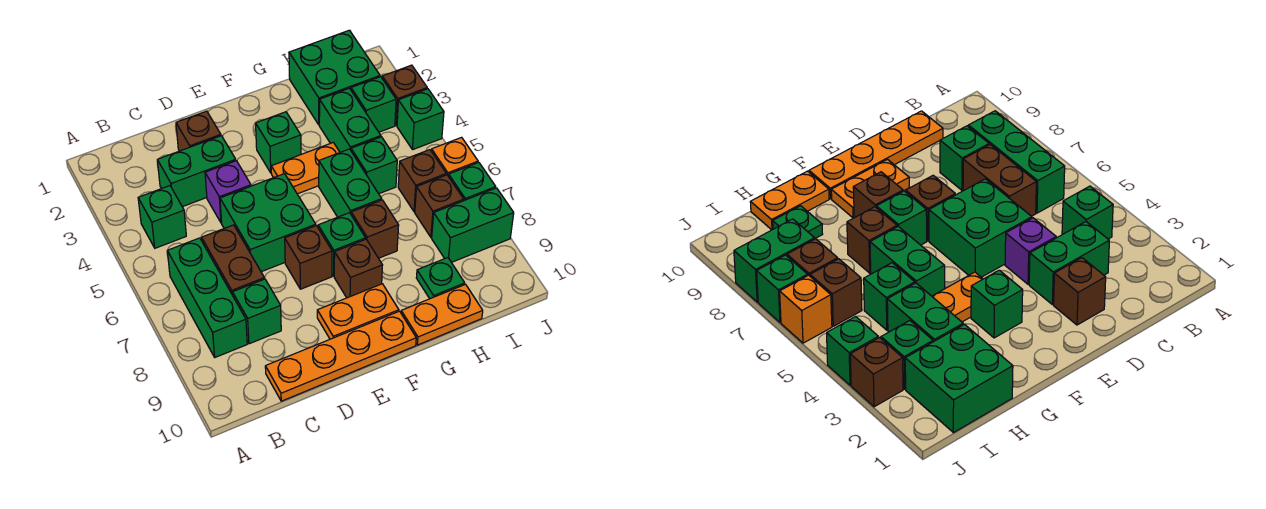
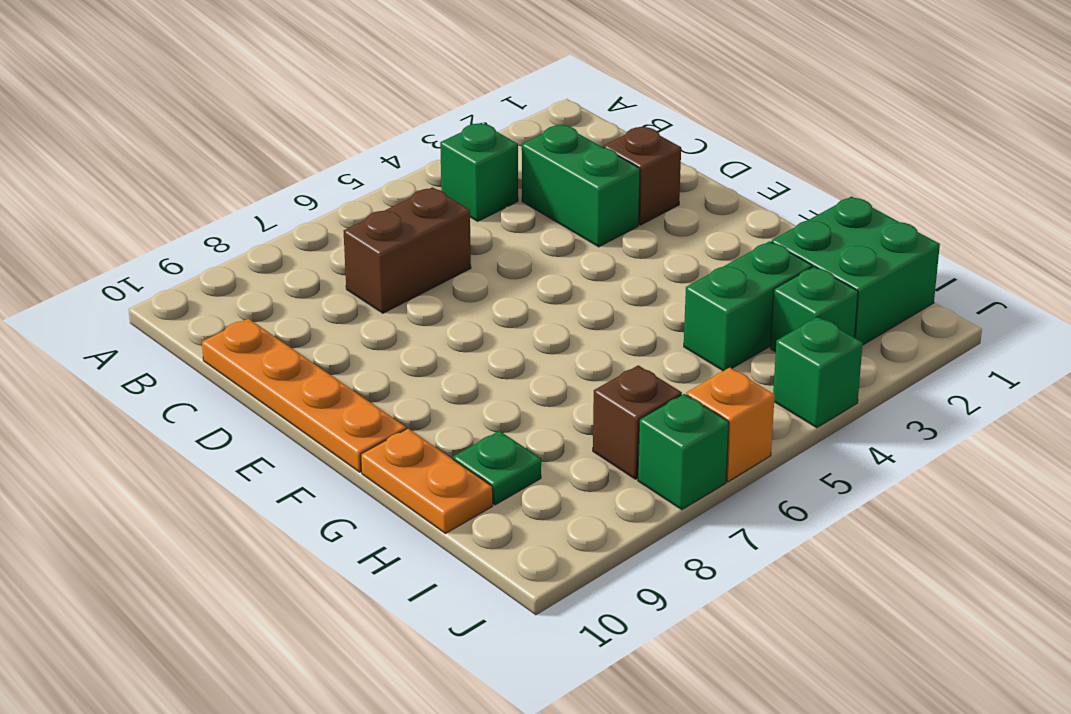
none -> green brick B6:B8 level 1
none -> green brick C8 level 1
none -> purple brick D4 level 1
none -> green brick D5:E6 level 1

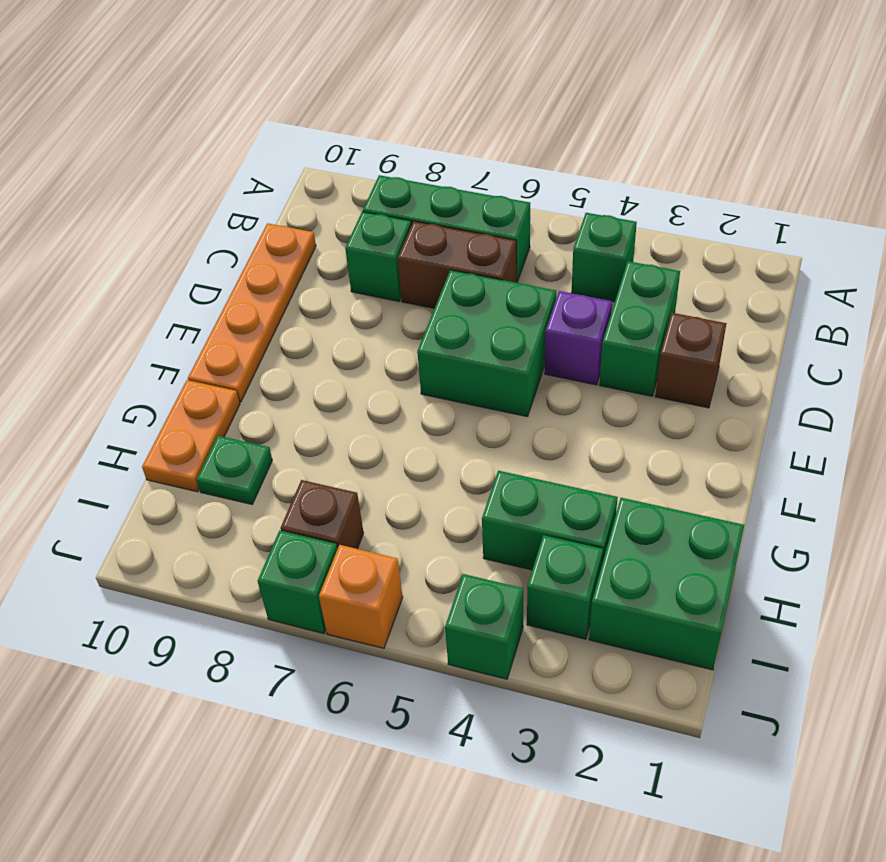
none -> brown brick E7 level 1
none -> orange plate E9:F9 level 1
none -> green brick F3 level 1
none -> orange plate F4:G4 level 1

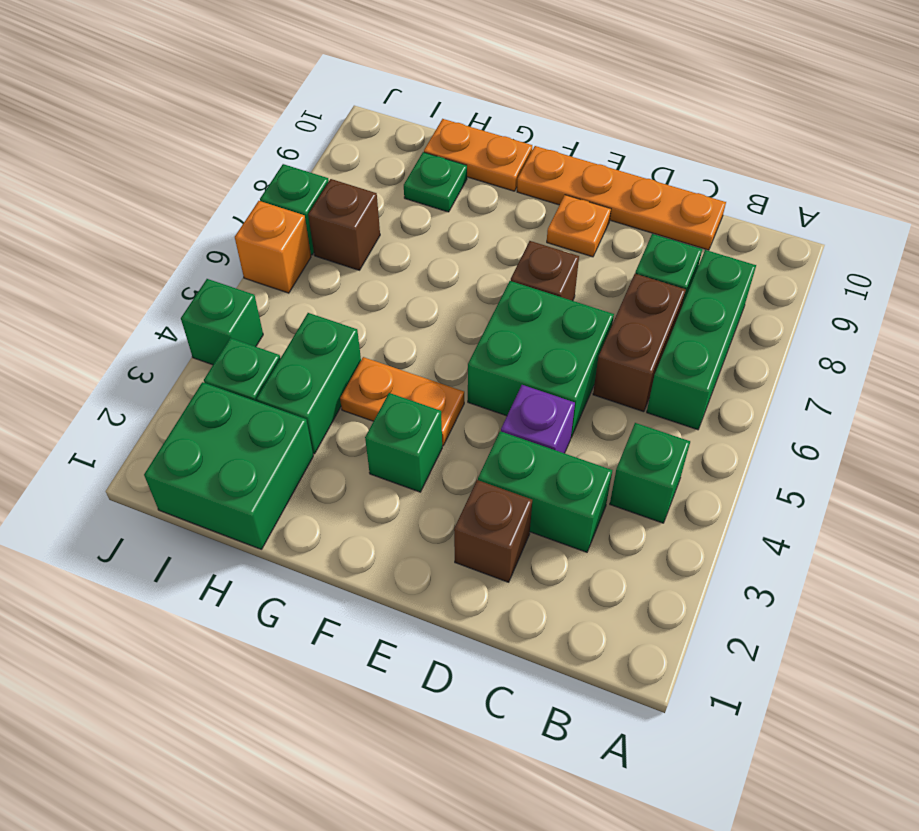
orange plate E9 level 1 -> orange plate E9:F9 level 1
none -> green brick F7 level 1
none -> brown brick F8 level 1
none -> green brick G5:G6 level 1
none -> brown brick G7 level 1

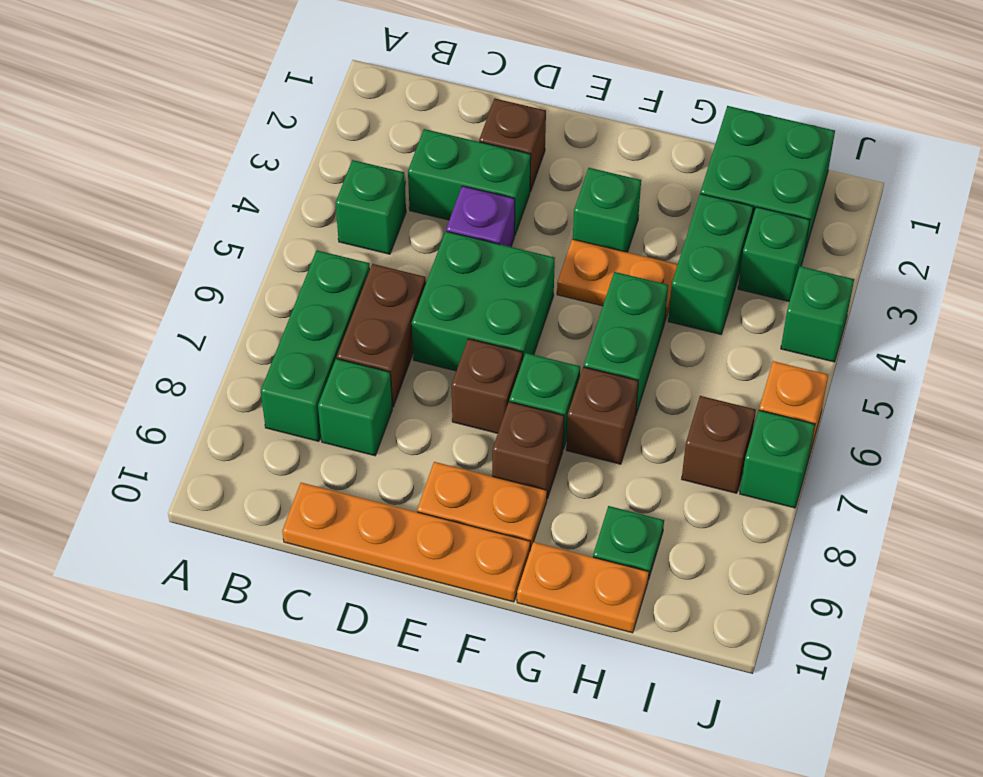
none -> green brick H5 level 1
none -> brown brick I6 level 1
none -> green brick I8:J8 level 1
none -> brown brick J3 level 1

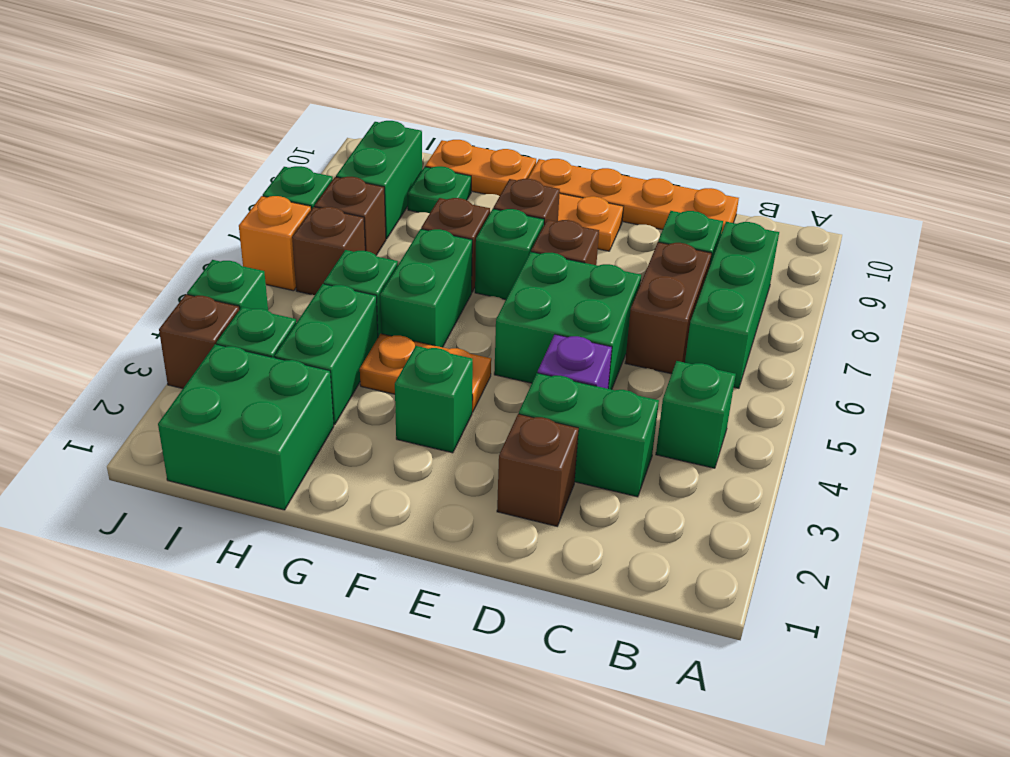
green brick I8:I9 level 1 -> green brick I8:J8 level 1

